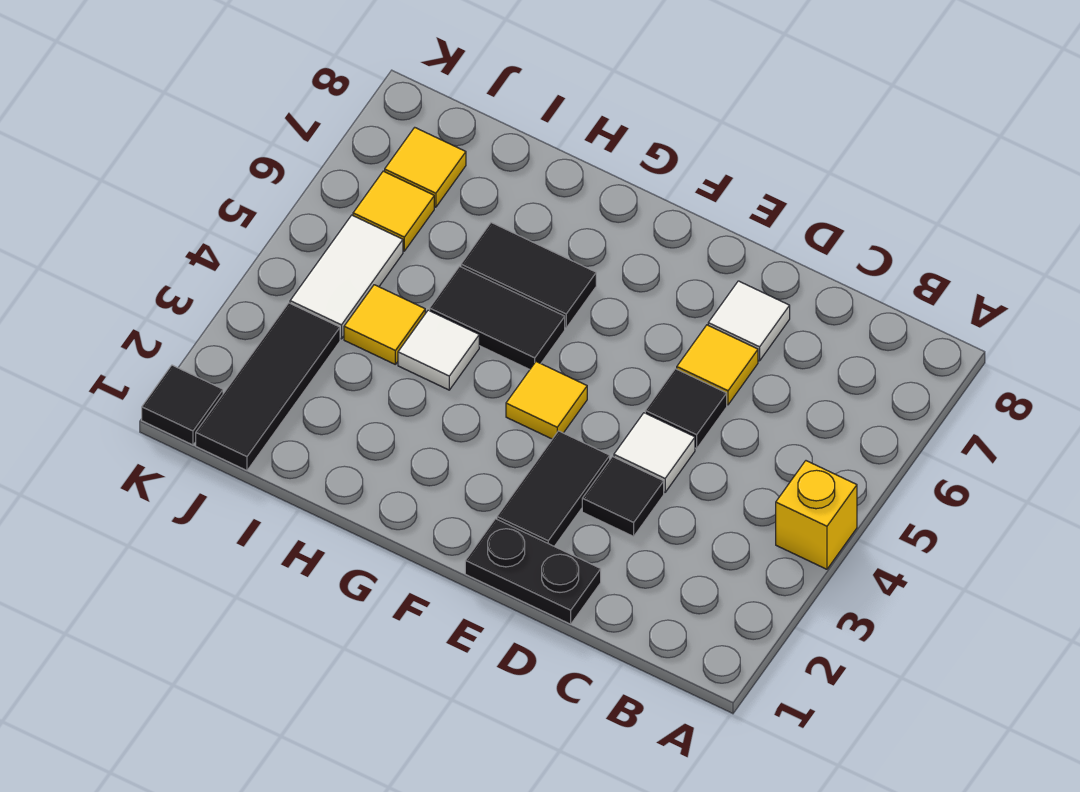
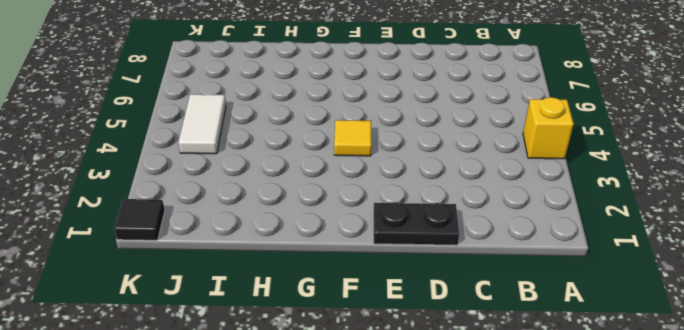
none -> black tile D3 level 1
none -> white tile D4 level 1
none -> black tile D5 level 1

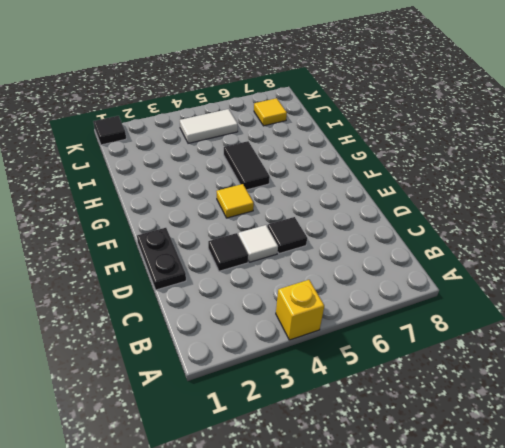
none -> yellow tile D6 level 1
none -> white tile D7 level 1
none -> black tile E2:E3 level 1

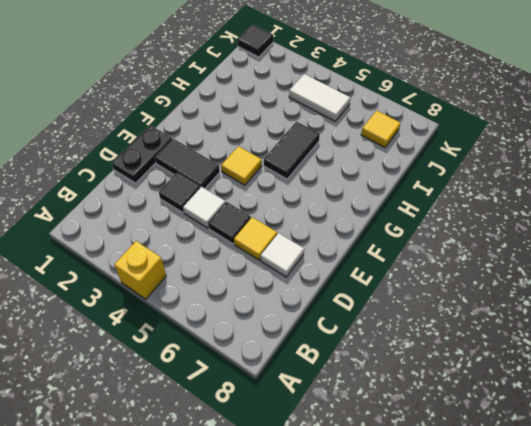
none -> black tile G6:H6 level 1
none -> white tile H4 level 1
none -> yellow tile I4 level 1

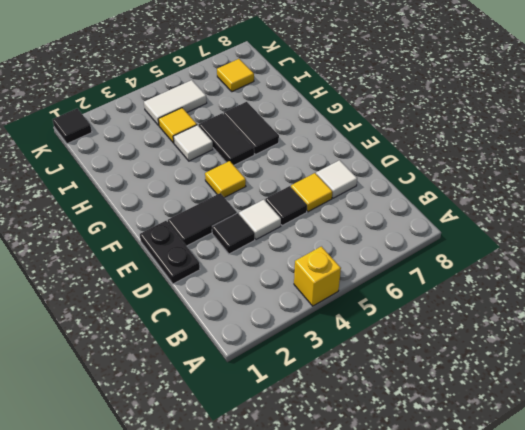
none -> black tile J1:J3 level 1
none -> yellow tile J6 level 1

